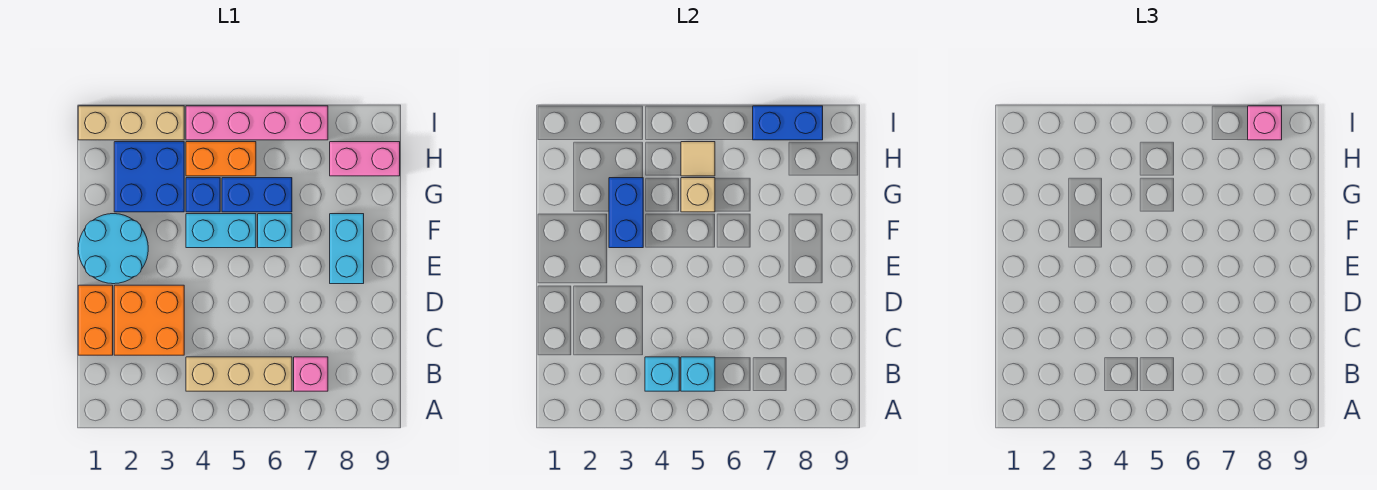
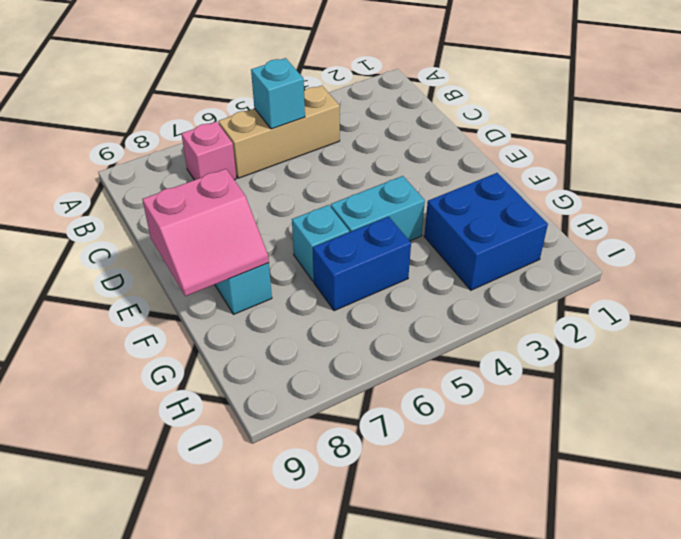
pink slope E8:F9 level 2 top E -> none
none -> orange brick C1:D1 level 1
none -> orange brick C2:D3 level 1
none -> cyan round brick E1:F2 level 1

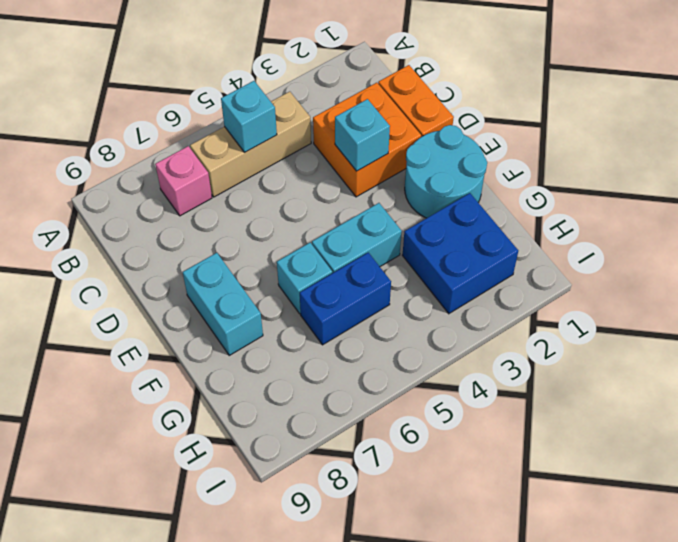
cyan brick D3 level 2 -> cyan brick B4 level 2
none -> blue brick G4 level 1
none -> orange brick H4:H5 level 1
none -> pink brick H8:H9 level 1

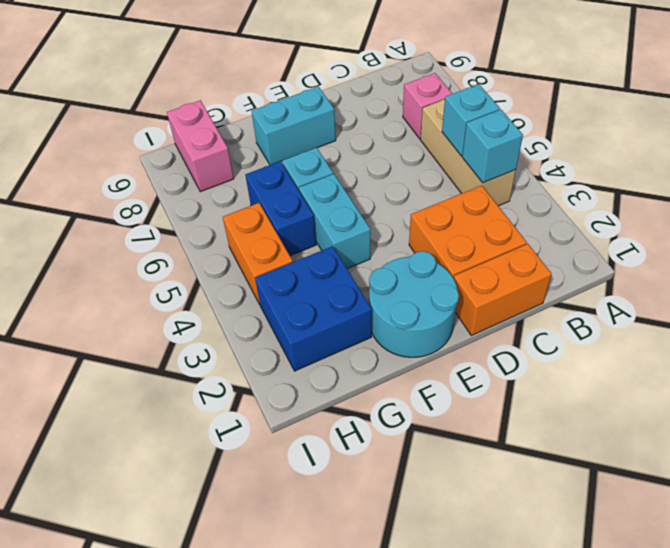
none -> blue brick G4 level 1
none -> tan brick I1:I3 level 1
none -> pink brick I4:I7 level 1

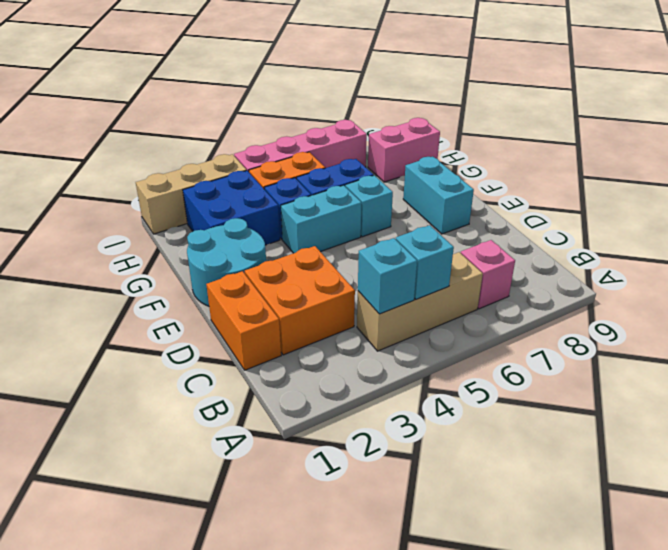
none -> blue brick F3:G3 level 2
none -> tan brick G5 level 2
none -> tan tile H5 level 2

